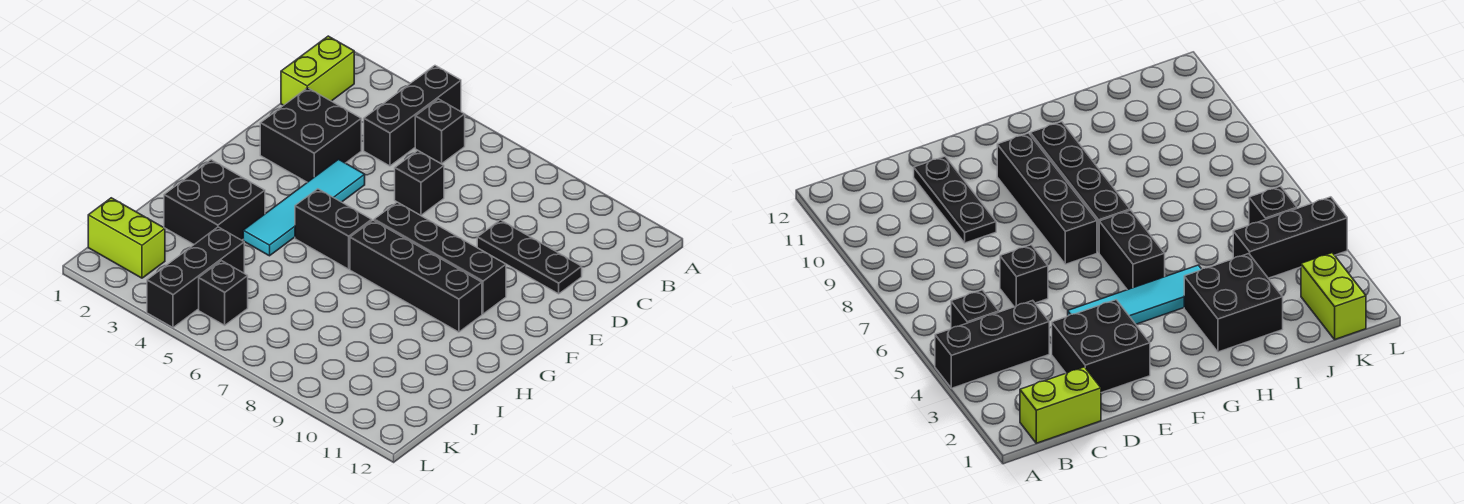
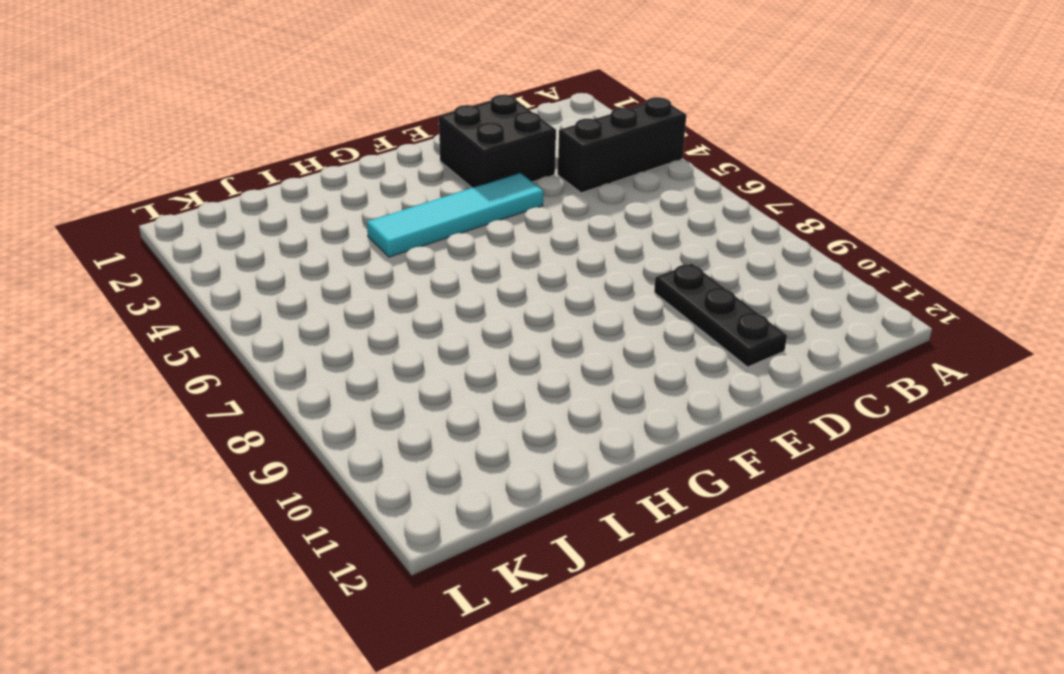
none -> lime brick B1:C1 level 1
none -> black brick B5 level 1
none -> black brick D6 level 1

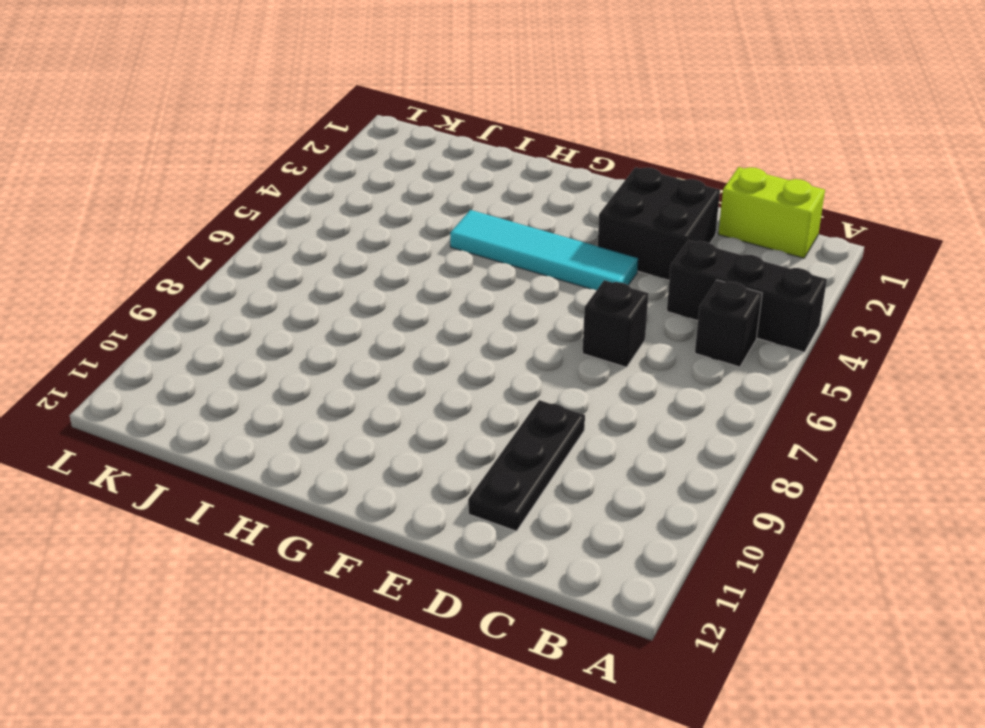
none -> black brick F7:F10 level 1
none -> black brick G5:G6 level 1
none -> black brick G7:G10 level 1

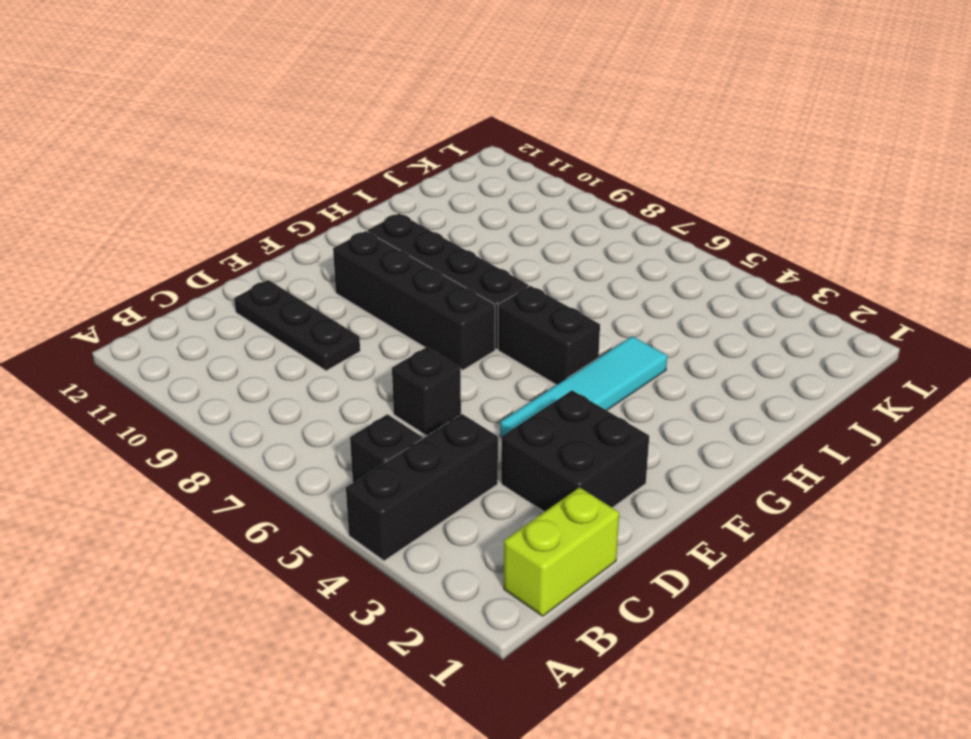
none -> black brick H2:I3 level 1
none -> black brick J4:L4 level 1
none -> lime brick K1:K2 level 1

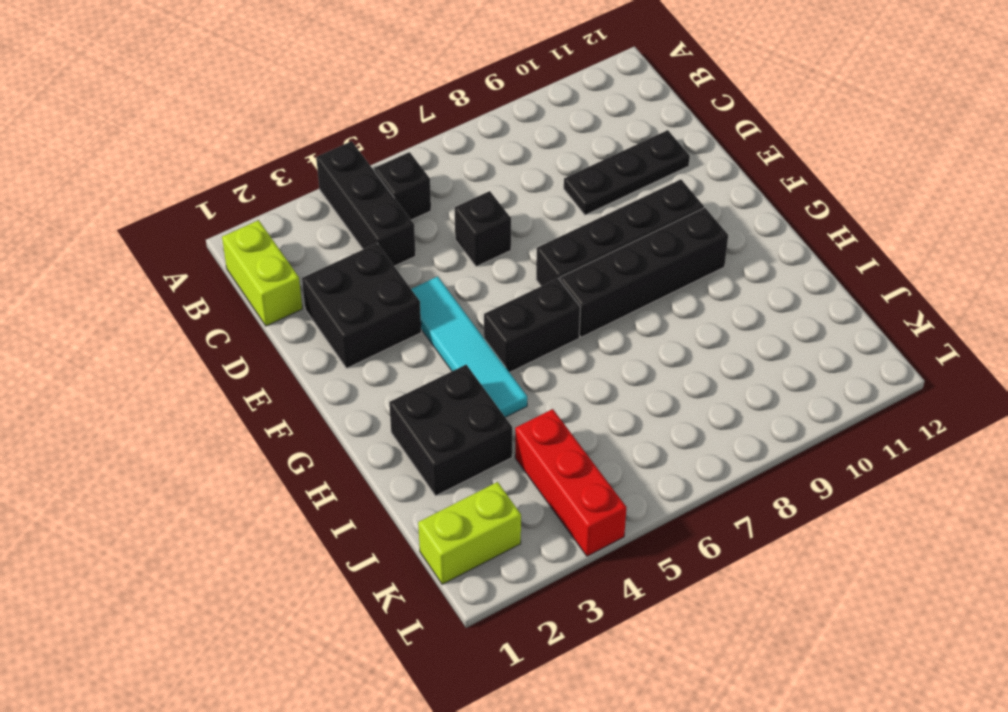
red brick J4:L4 level 1 -> black brick J4:L4 level 1
none -> black brick K5 level 1

